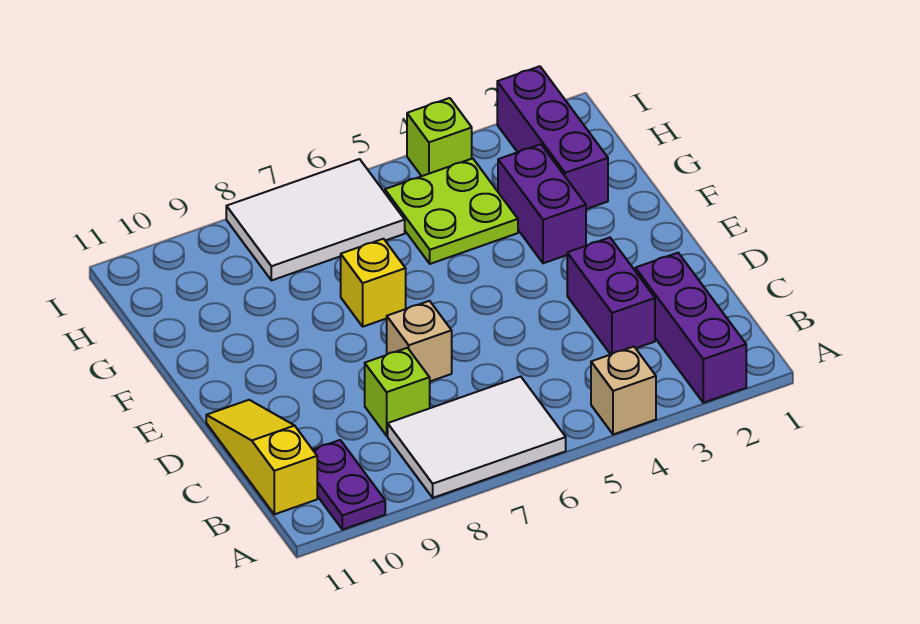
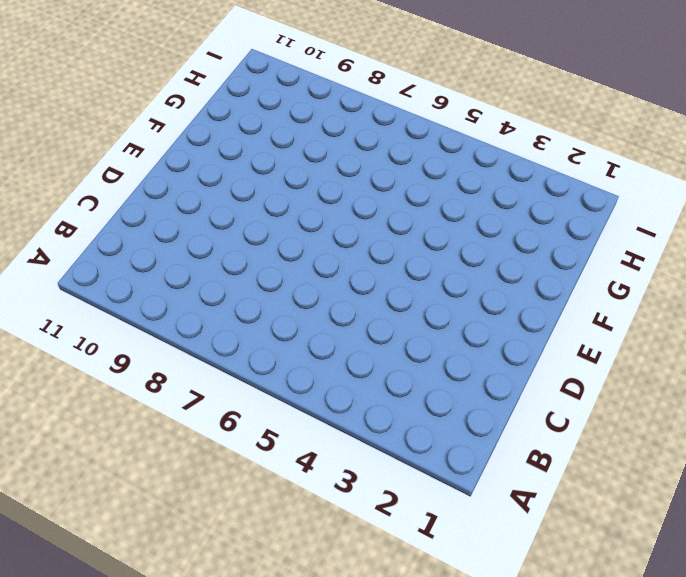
none -> purple brick A2:C2 level 1
none -> tan brick A4 level 1
none -> white tile A6:B8 level 1

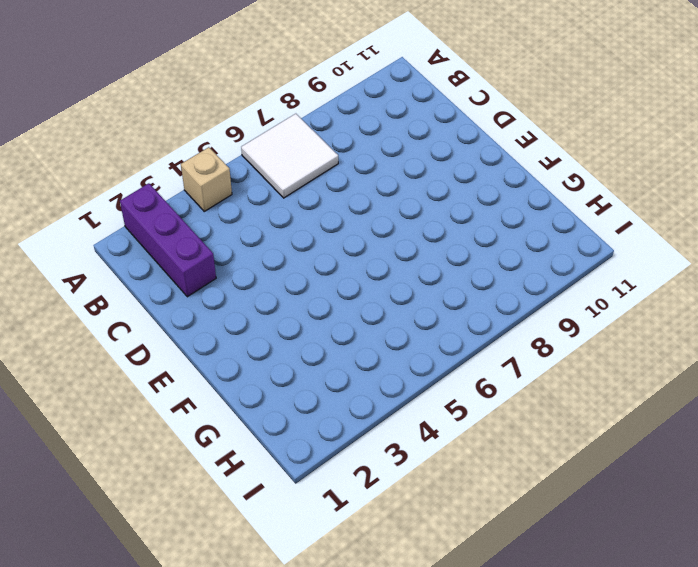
white tile A6:B7 level 1 -> white tile A6:B8 level 1
none -> purple plate A10:B10 level 1
none -> yellow slope B11:D11 level 1 top B
none -> purple brick C3:D3 level 1

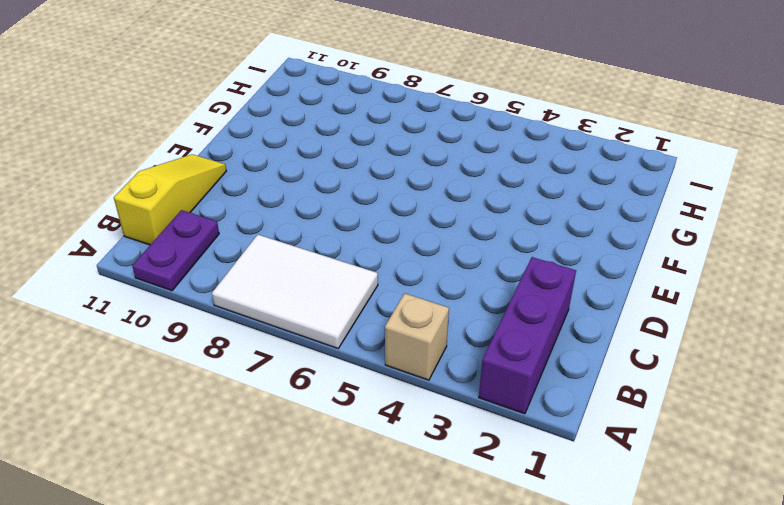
none -> purple brick C3:D3 level 1
none -> lime brick C8 level 1
none -> tan brick D7 level 1

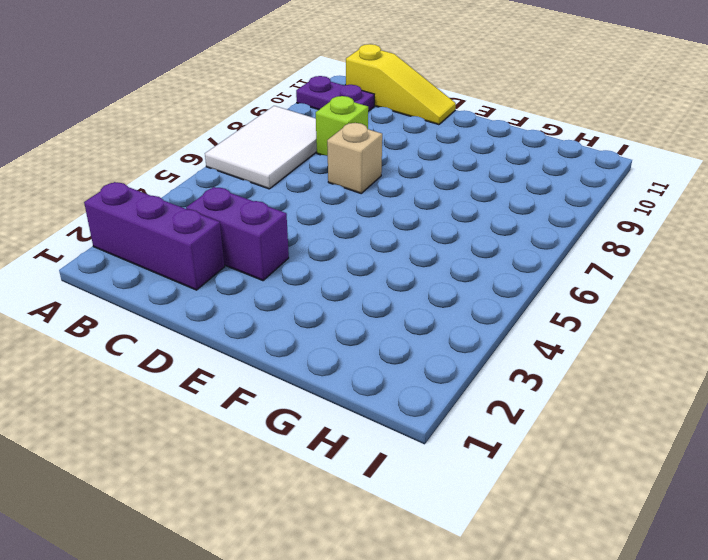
none -> tan brick A4 level 1
none -> purple brick F3:G3 level 1
none -> yellow brick F7 level 1

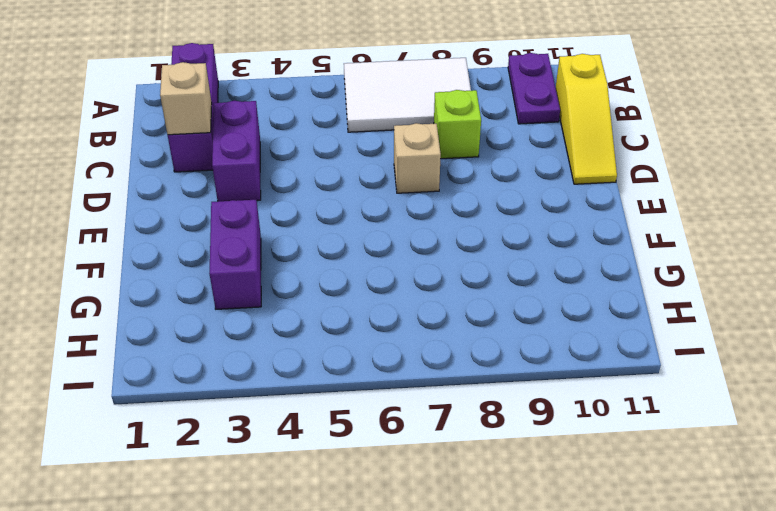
tan brick C2 level 2 -> tan brick A4 level 1
none -> yellow brick F7 level 1
none -> purple brick G2:I2 level 1
none -> lime plate G4:H5 level 1

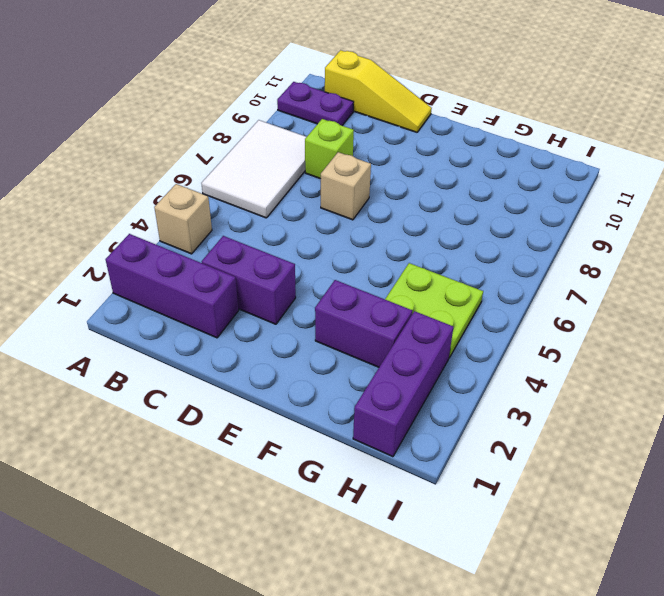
purple brick H1:H3 level 1 -> purple brick G2:I2 level 1
none -> yellow brick F7 level 1
none -> white tile H6:I8 level 1
none -> lime brick I4 level 1

